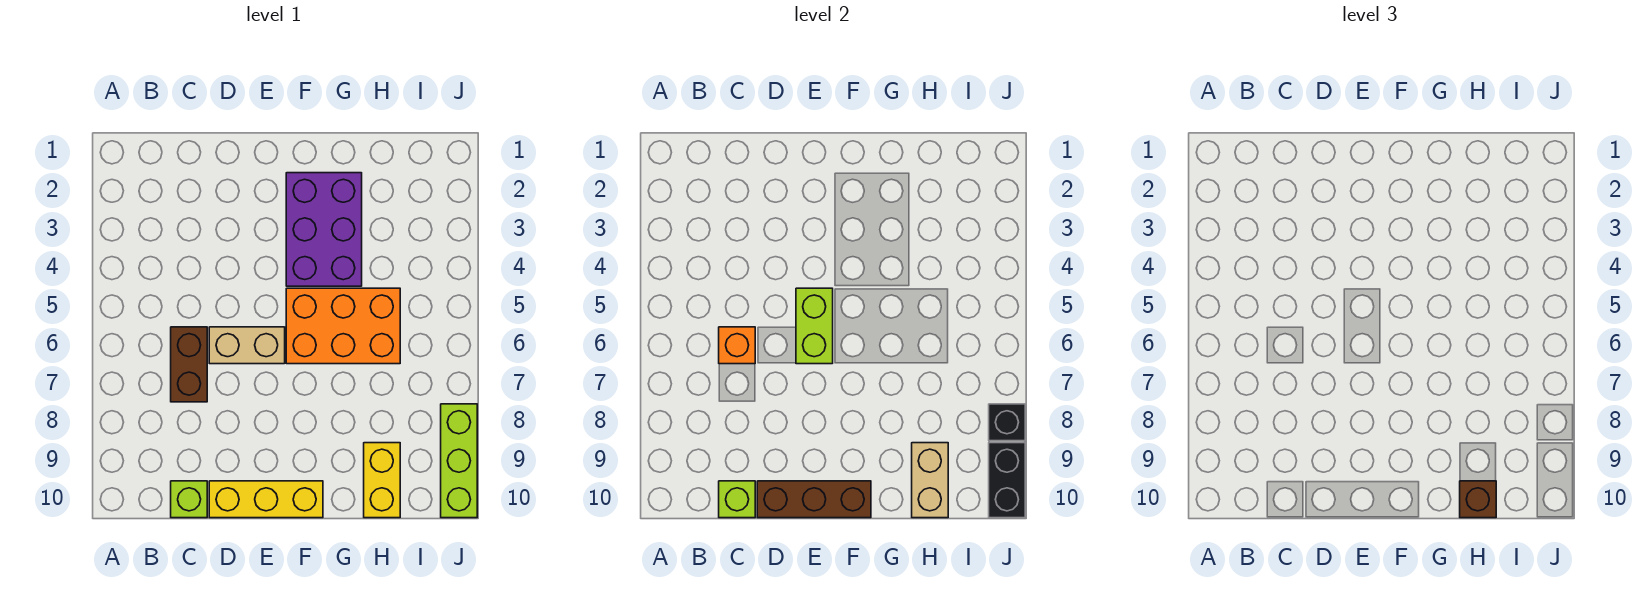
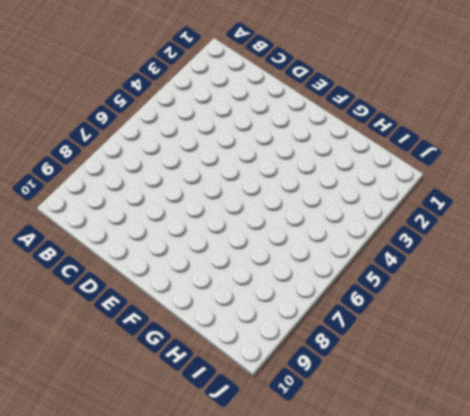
none -> brown brick C6:C7 level 1
none -> lime brick C10 level 1
none -> tan brick D6:E6 level 1

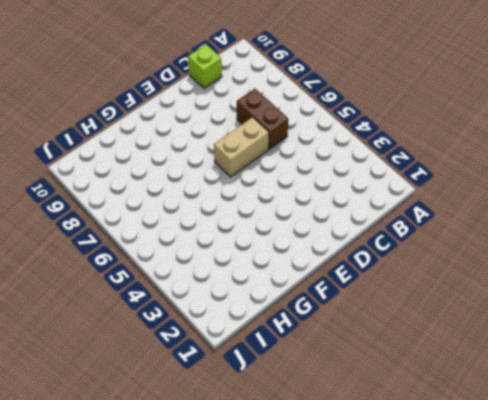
none -> yellow brick D10:F10 level 1
none -> purple brick F2:G4 level 1
none -> orange brick F5:H6 level 1

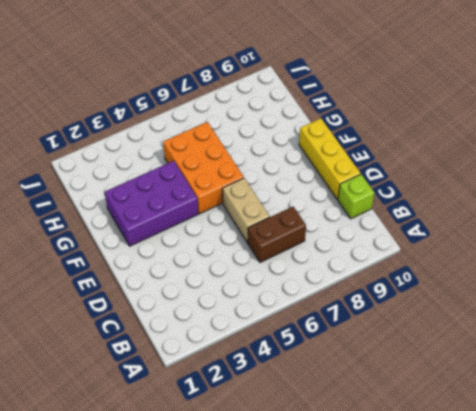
none -> yellow brick H9:H10 level 1
none -> lime brick J8:J10 level 1
none -> orange brick C6 level 2

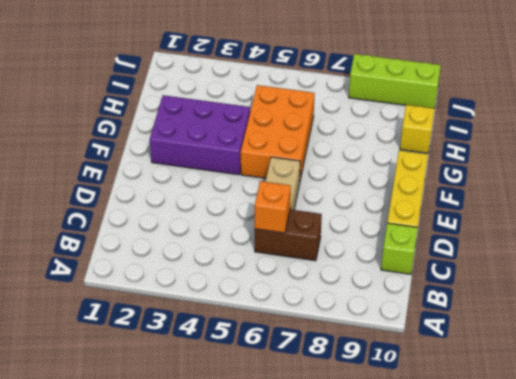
yellow brick H10 level 1 -> yellow brick H9:H10 level 1
none -> lime brick C10 level 2
none -> brown brick D10:F10 level 2
none -> lime brick E5:E6 level 2

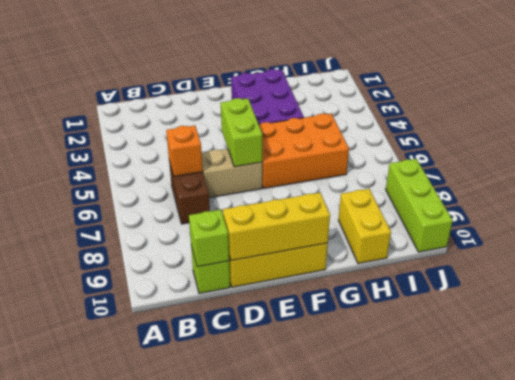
yellow brick D10:F10 level 2 -> brown brick D10:F10 level 2
none -> tan brick H9:H10 level 2
none -> black brick J8 level 2
none -> black brick J9:J10 level 2

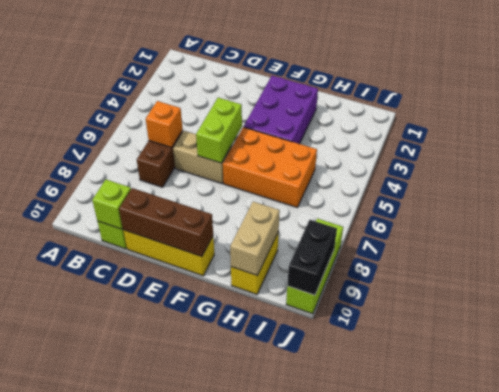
none -> black brick J8 level 2
none -> brown brick H10 level 3

